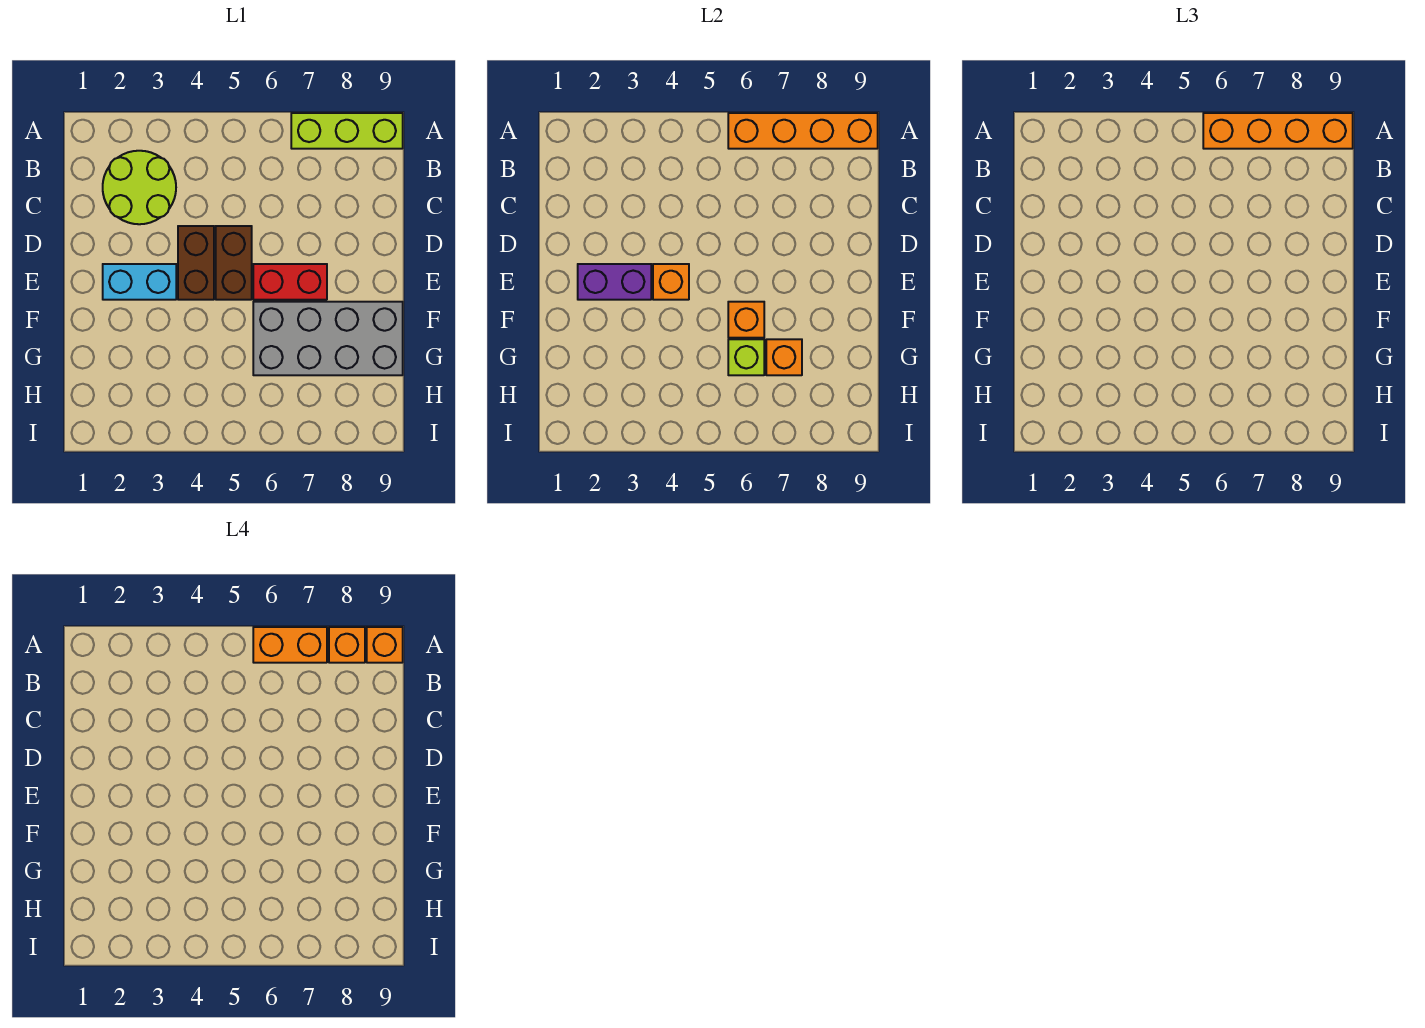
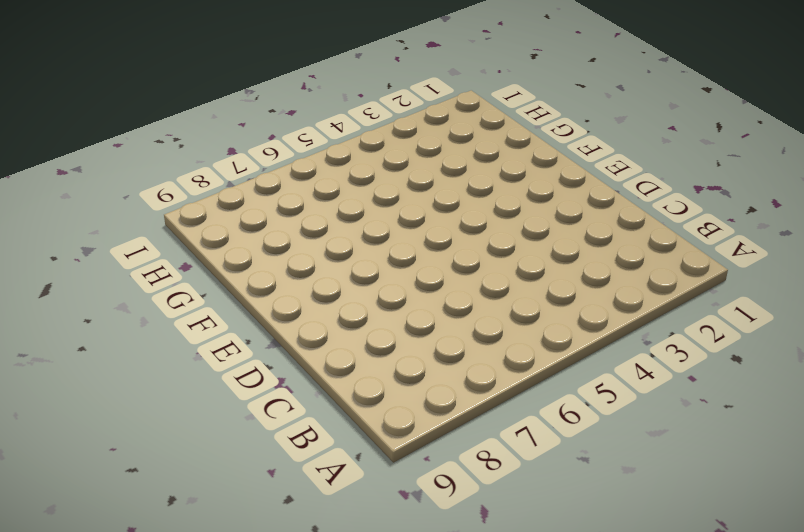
none -> lime brick A7:A9 level 1
none -> lime round brick B2:C3 level 1
none -> brown brick D4:E4 level 1

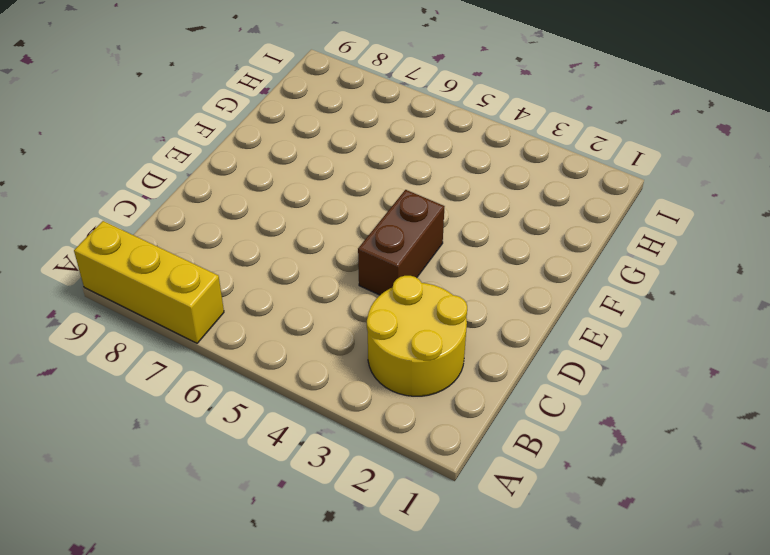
yellow brick A7:A9 level 1 -> lime brick A7:A9 level 1
yellow round brick B2:C3 level 1 -> lime round brick B2:C3 level 1
none -> brown brick D5:E5 level 1
none -> cyan brick E2:E3 level 1
none -> red brick E6:E7 level 1

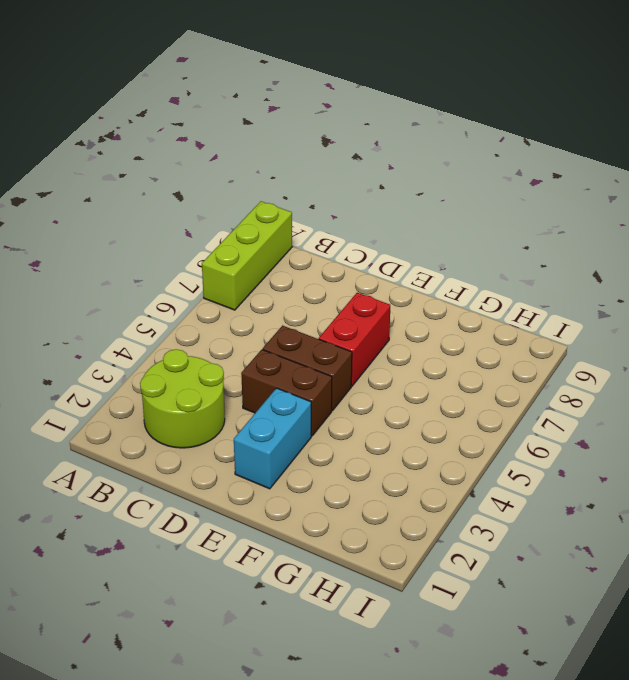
none -> grey brick F6:G9 level 1
none -> orange brick A6:A9 level 2
none -> purple brick E2:E3 level 2

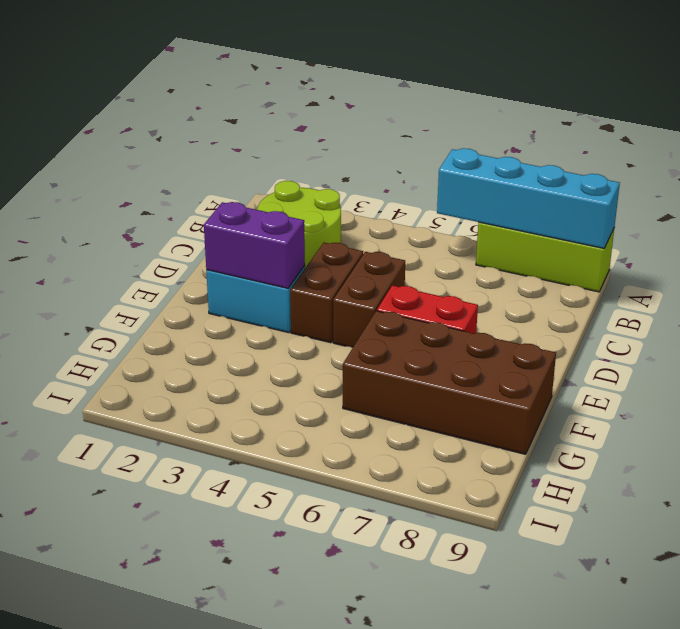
cyan brick A6:A9 level 2 -> orange brick A6:A9 level 2
brown brick F6:G9 level 1 -> grey brick F6:G9 level 1
none -> orange brick E4 level 2
none -> orange brick F6 level 2
none -> lime brick G6 level 2

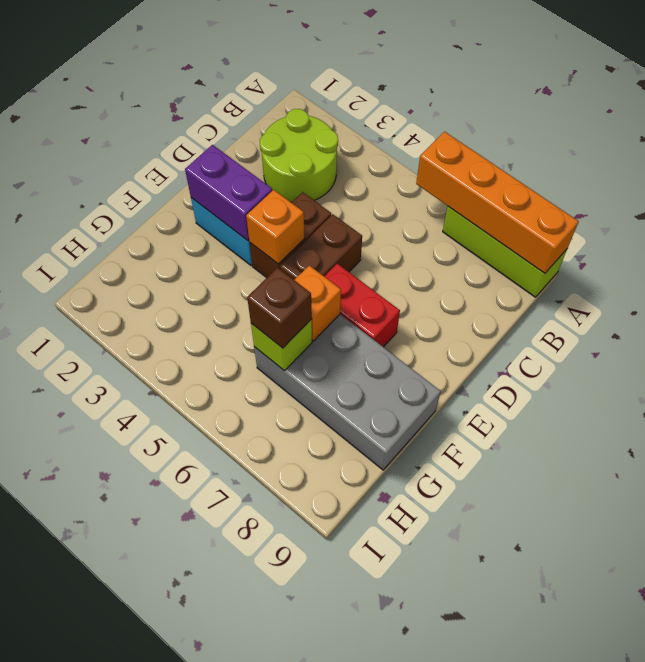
brown brick G6 level 3 -> none
none -> orange brick G7 level 2
none -> orange brick A6:A9 level 3
none -> orange brick A6:A7 level 4

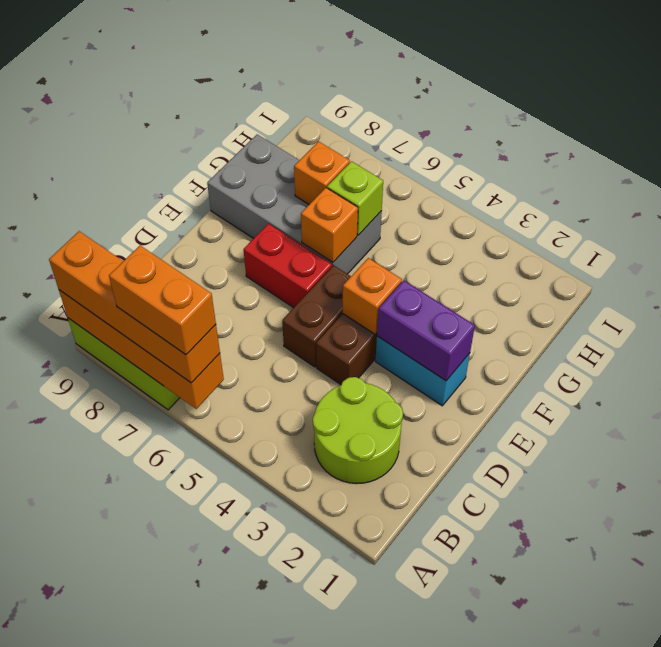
none -> orange brick A8 level 4
none -> orange brick A9 level 4

